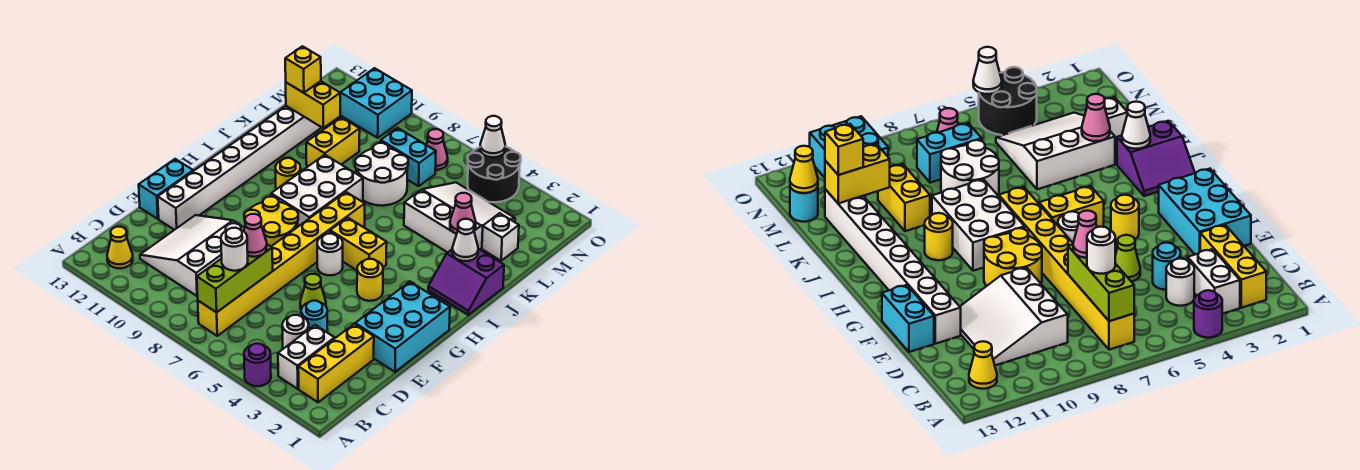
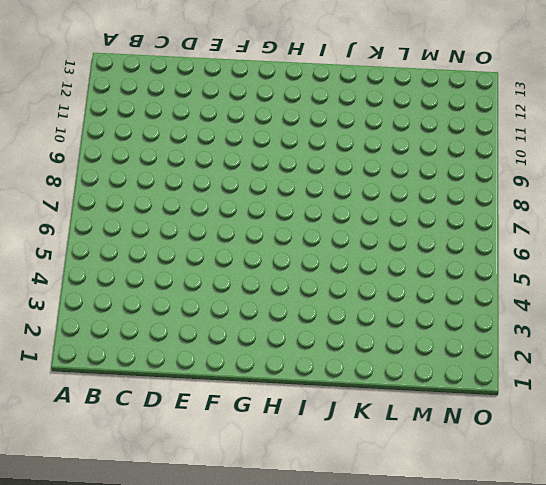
none -> purple round brick A4 level 1
none -> yellow brick B2:D2 level 1
none -> white brick B3:C3 level 1
none -> yellow brick B7:I7 level 1

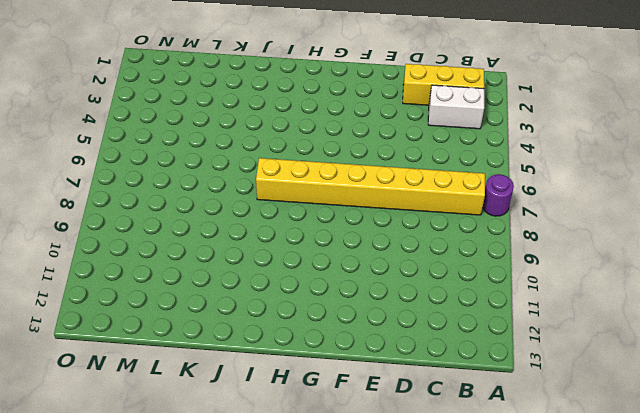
purple round brick A7 level 1 -> purple round brick A4 level 1
none -> yellow cone B12 level 1
none -> white round brick C4 level 1
none -> white slope C9:E11 level 1 top 9
none -> cyan round brick D4 level 1

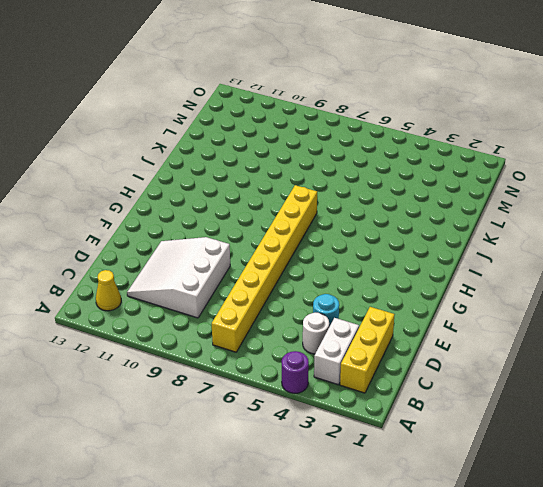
none -> cyan brick E1:G2 level 1
none -> lime cone E5 level 1
none -> white brick E12:L12 level 1
none -> cyan brick E13:F13 level 1

